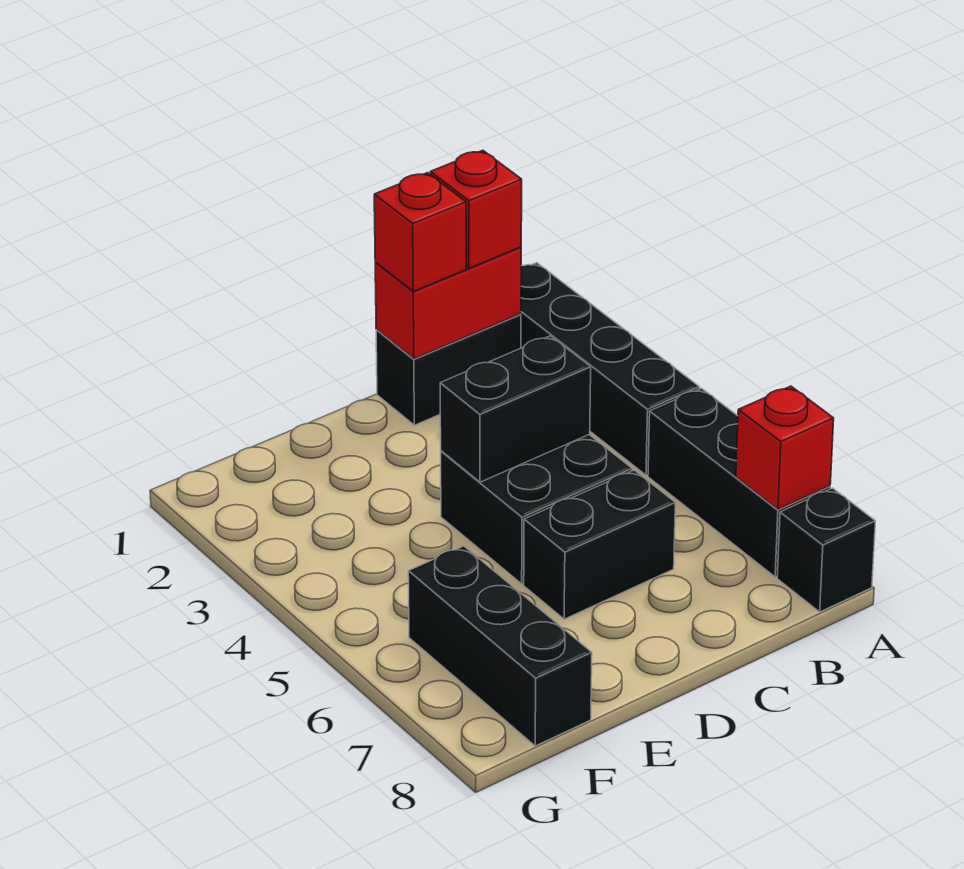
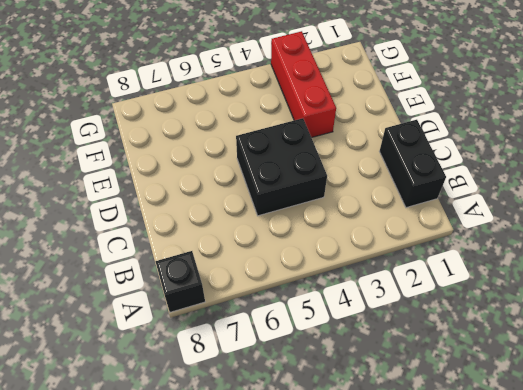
red brick E3:G3 level 1 -> none
none -> black brick A1:A4 level 1
none -> black brick A5:A7 level 1
none -> black brick C6:D6 level 1

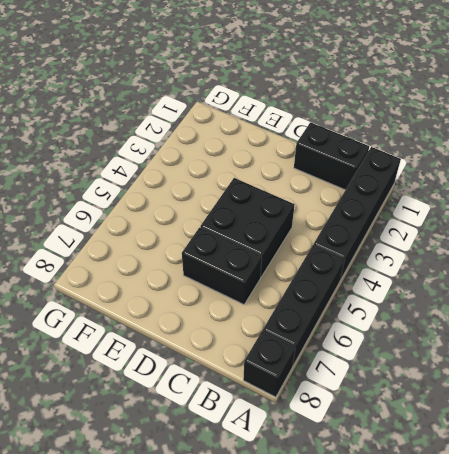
none -> black brick F6:F8 level 1
none -> red brick A7 level 2
none -> red brick B1:C1 level 2

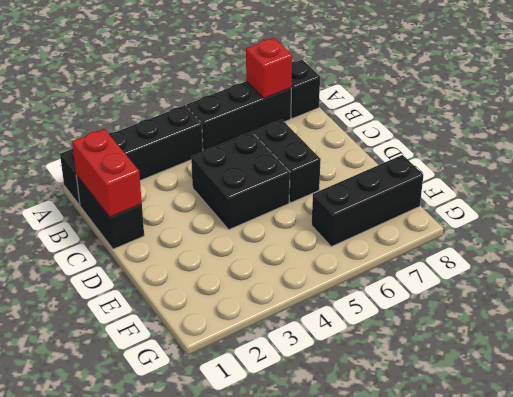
none -> black brick C4:D4 level 2
none -> red brick B1 level 3
none -> red brick C1 level 3

